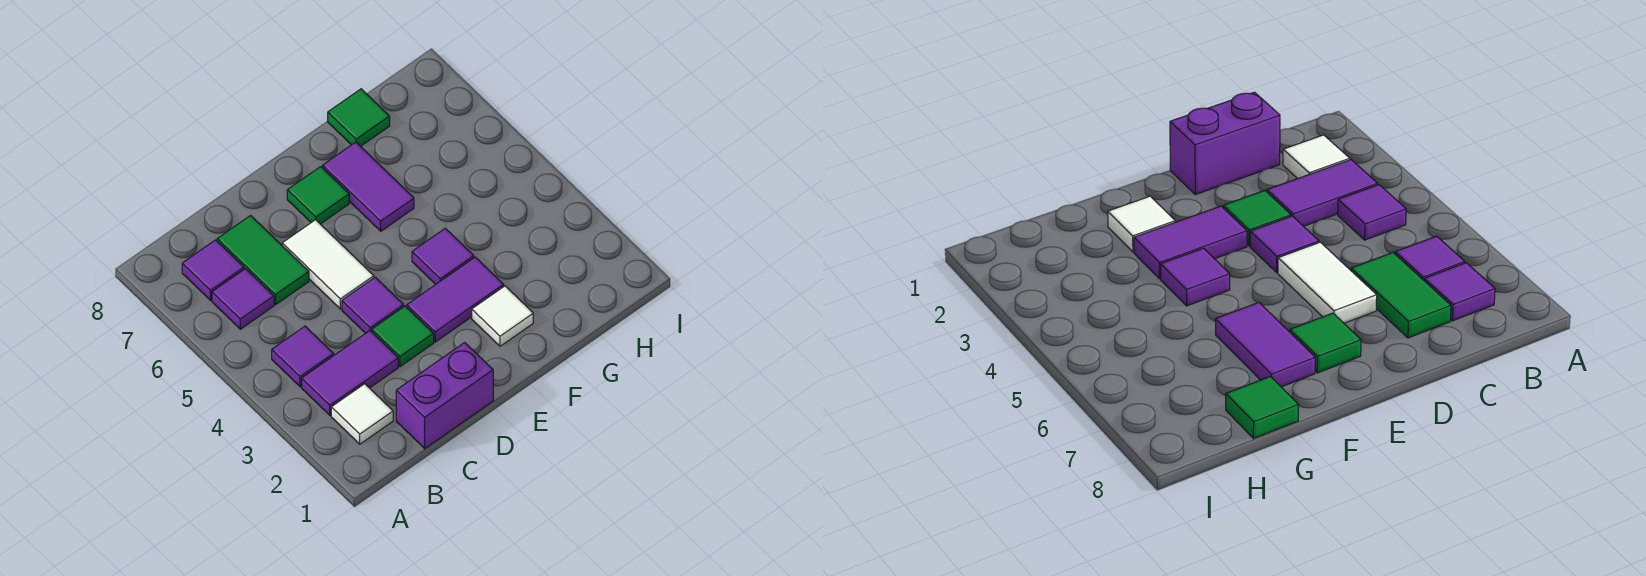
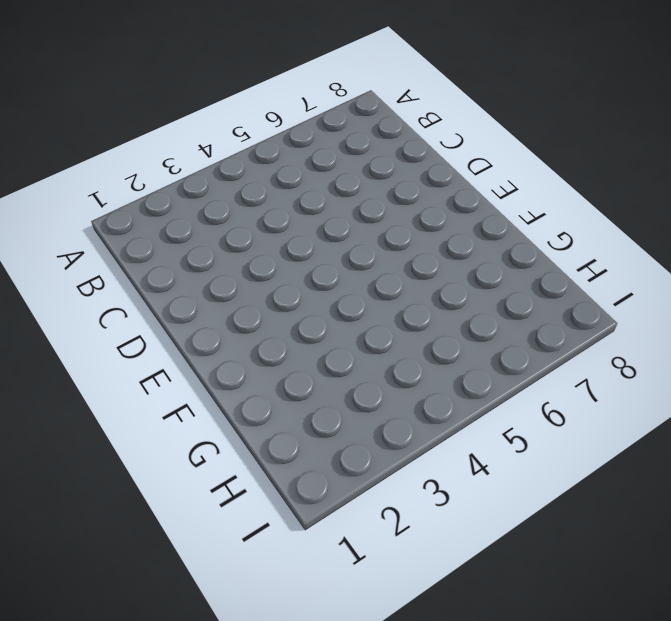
none -> white tile B2 level 1
none -> purple tile B3:C3 level 1
none -> purple tile B4 level 1

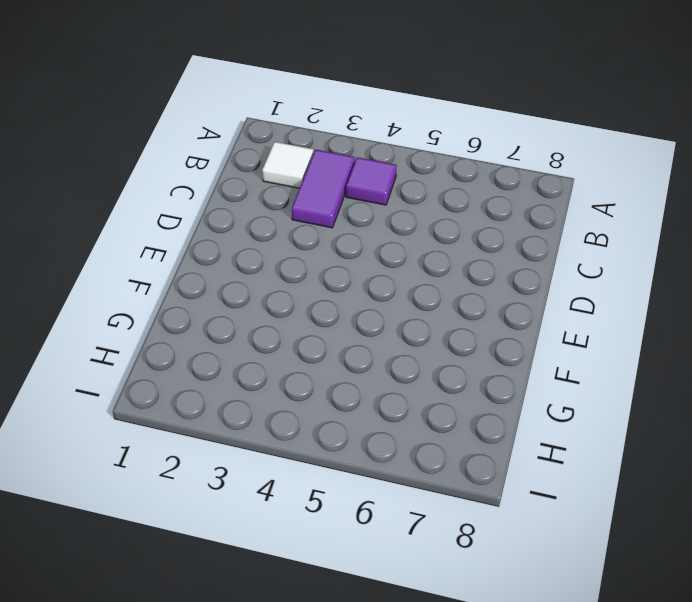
none -> purple tile B6 level 1
none -> purple tile B7 level 1
none -> purple brick C1:D1 level 1

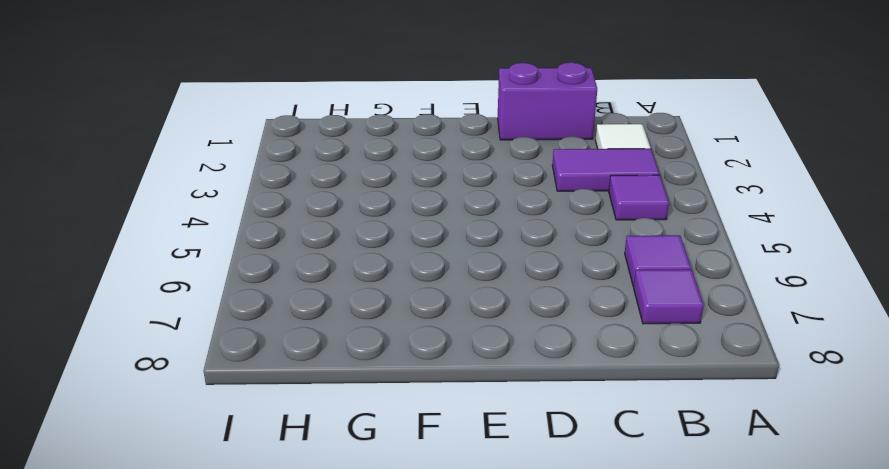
none -> green tile C6:C7 level 1
none -> green tile D3 level 1
none -> purple tile D4 level 1

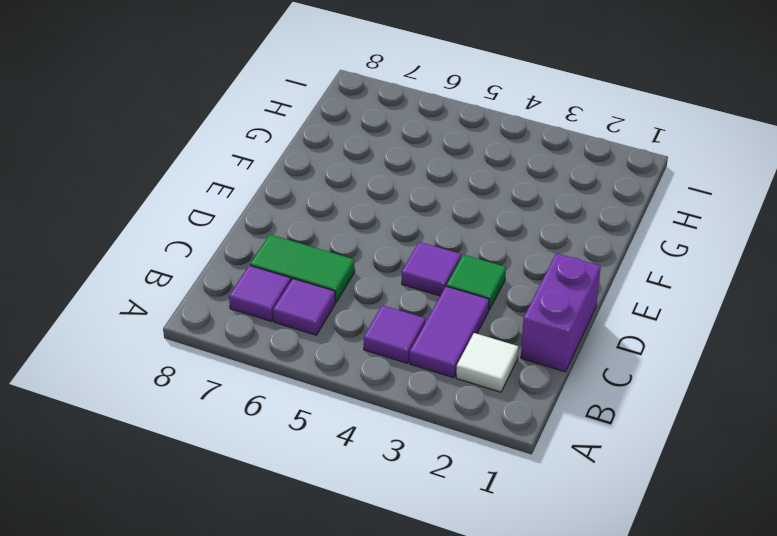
none -> white tile D5:D6 level 1
none -> purple tile E3:F3 level 1
none -> green tile E7 level 1

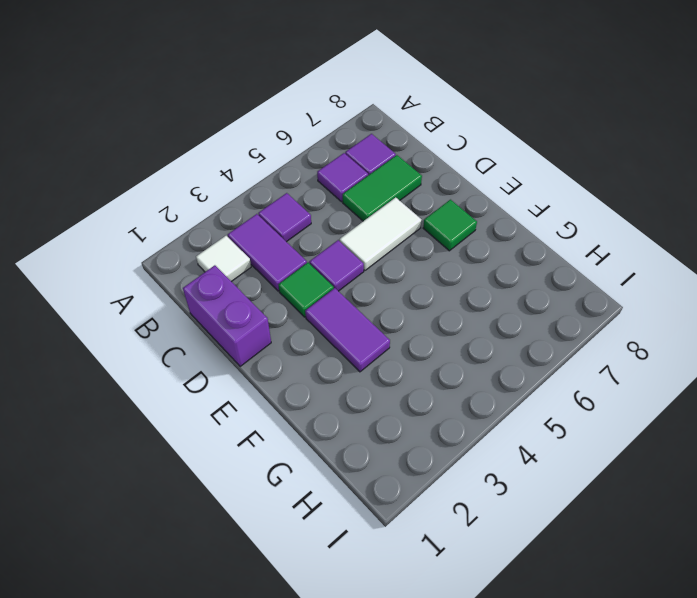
none -> white tile F2 level 1
none -> purple tile F4 level 1
none -> purple tile F6:F7 level 1

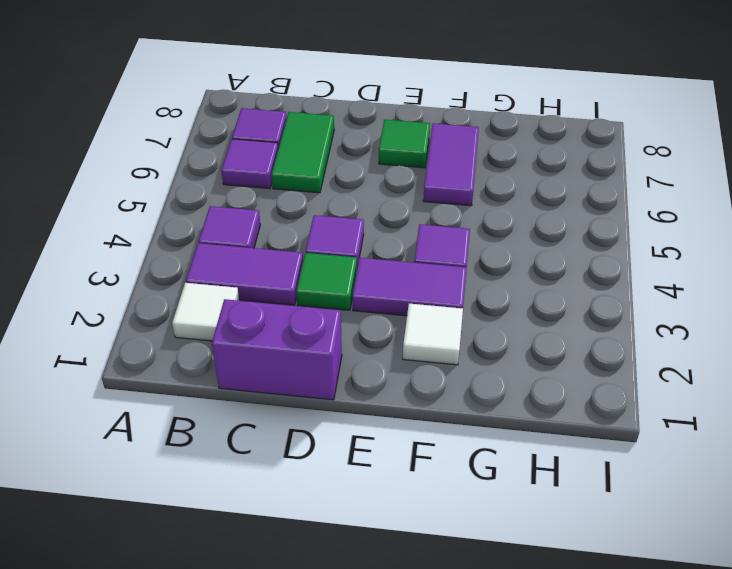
none -> white tile D5:D6 level 1
none -> green tile G8 level 1

